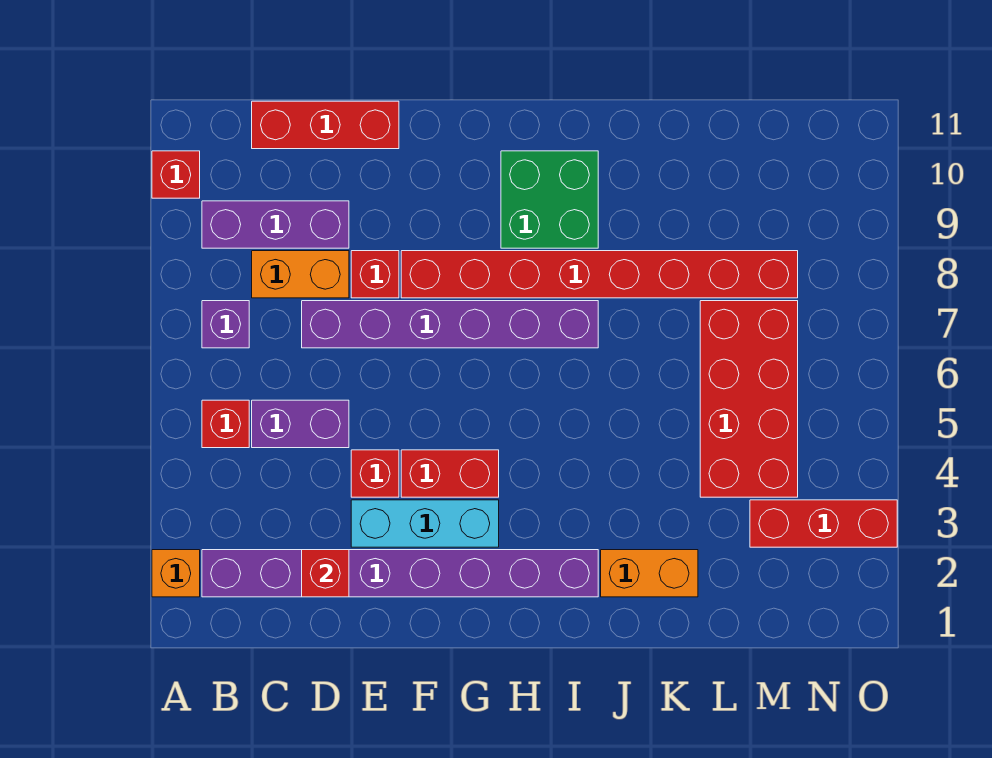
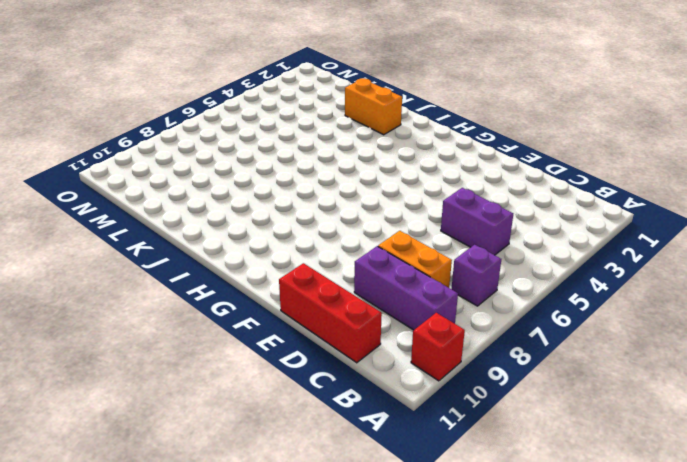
none -> orange brick A2 level 1
none -> purple brick B2:I2 level 1
none -> red brick B5 level 1

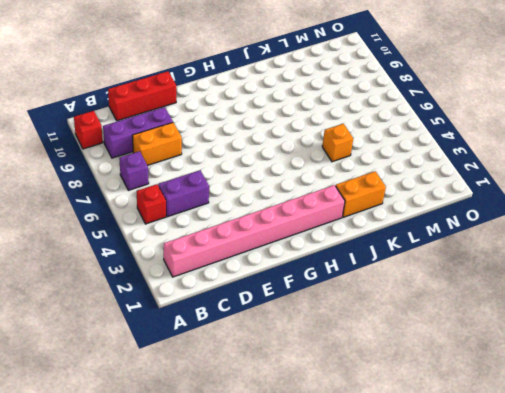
pink brick B2:I2 level 1 -> purple brick B2:I2 level 1
orange brick K5 level 1 -> orange brick A2 level 1
none -> purple brick D7:I7 level 1
none -> cyan brick E3:G3 level 1
none -> red brick E4 level 1

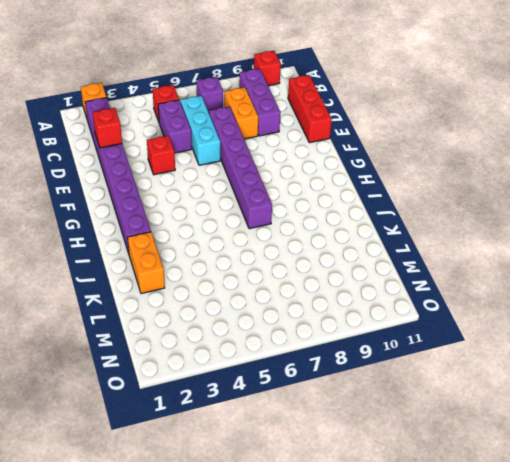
cyan brick C6:E6 level 1 -> cyan brick E3:G3 level 1
none -> red brick E8 level 1
none -> red brick F4:G4 level 1
none -> red brick F8:M8 level 1

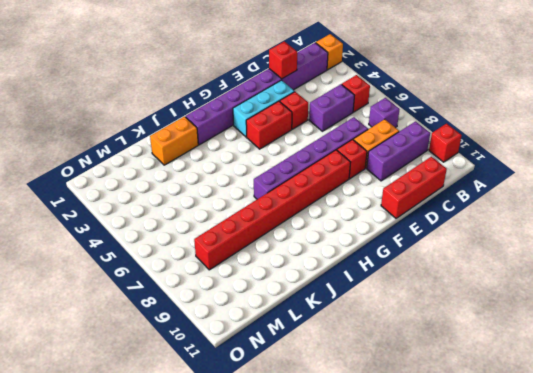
none -> green brick H9:I10 level 1
none -> red brick L4:M7 level 1
none -> red brick M3:O3 level 1

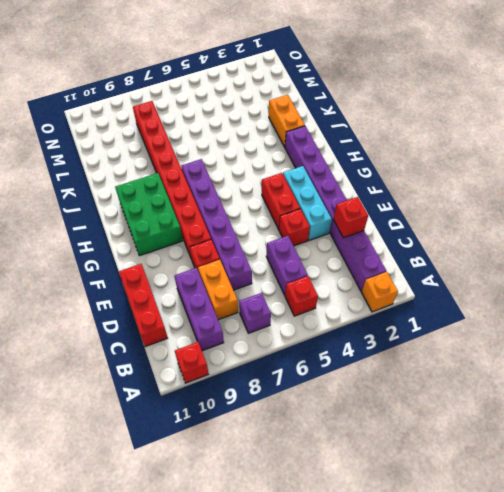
green brick G9:I10 level 1 -> green brick H9:I10 level 1
none -> red brick L4:M7 level 1
none -> red brick M3:O3 level 1

